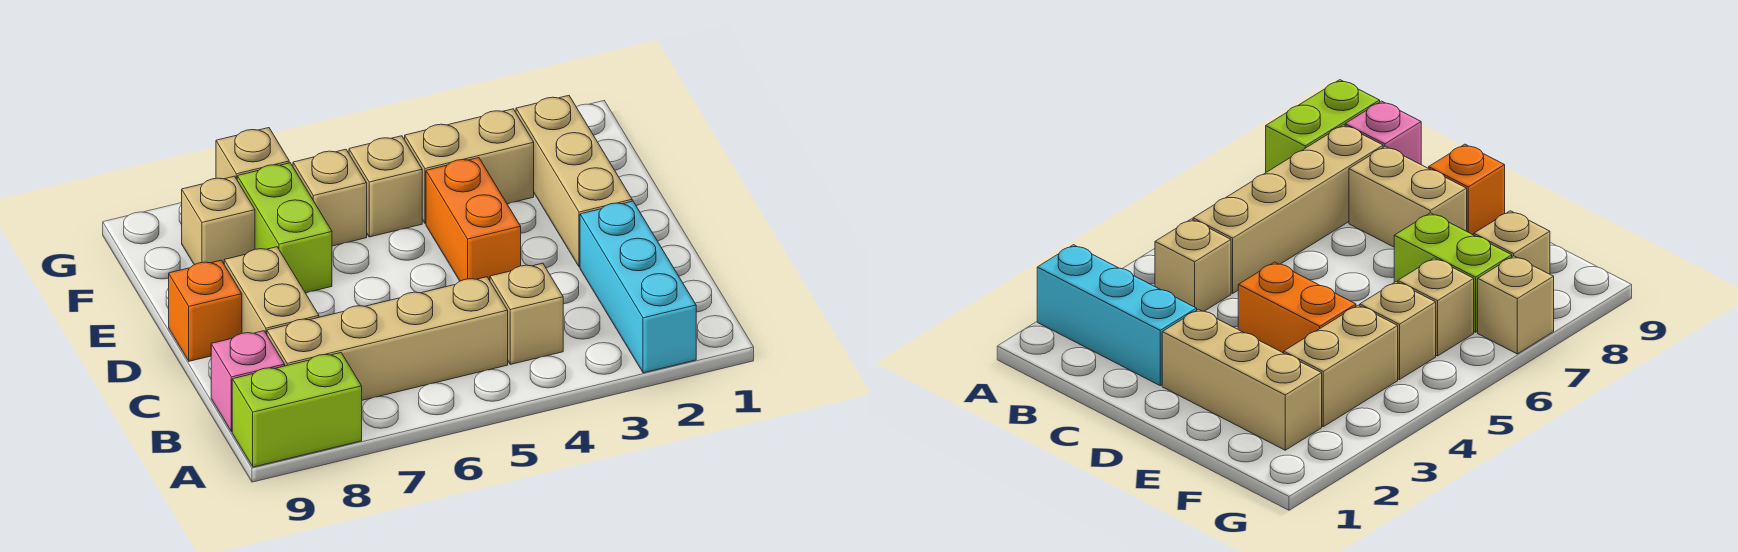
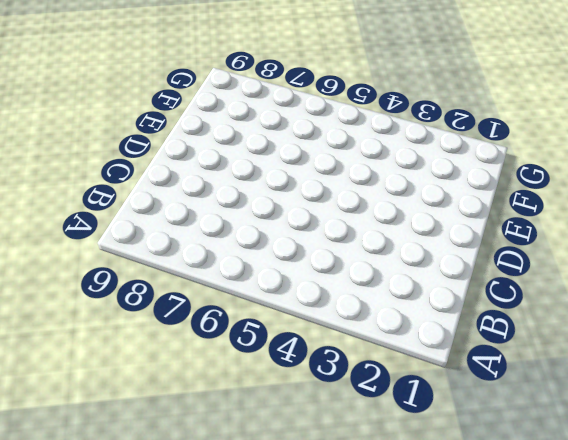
none -> cyan brick A2:C2 level 1
none -> lime brick A8:A9 level 1
none -> tan brick B4 level 1

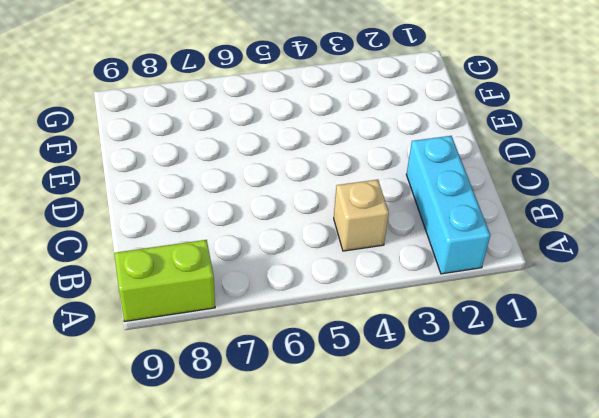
none -> tan brick B5:B8 level 1
none -> pink brick B9 level 1
none -> tan brick C8:D8 level 1

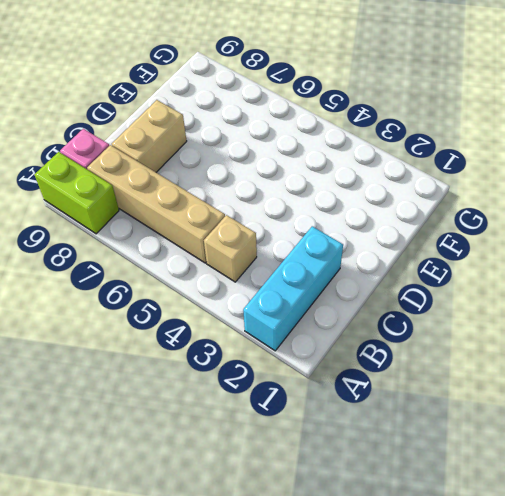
none -> tan brick D2:F2 level 1
none -> orange brick D4:E4 level 1
none -> orange brick D9 level 1

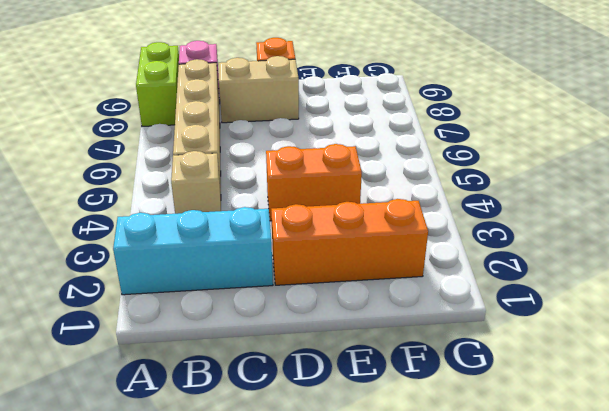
orange brick D2:F2 level 1 -> tan brick D2:F2 level 1
none -> lime brick E7:F7 level 1
none -> tan brick F3:F4 level 1
none -> tan brick F5 level 1

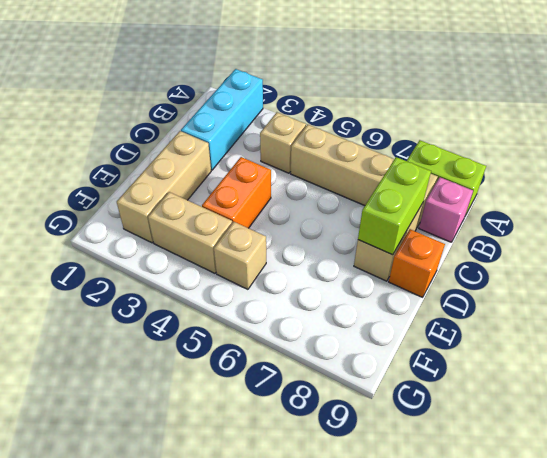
lime brick C8:D8 level 2 -> lime brick E7:F7 level 1
none -> tan brick F6 level 1
none -> tan brick F8 level 1
none -> tan brick G7 level 1

